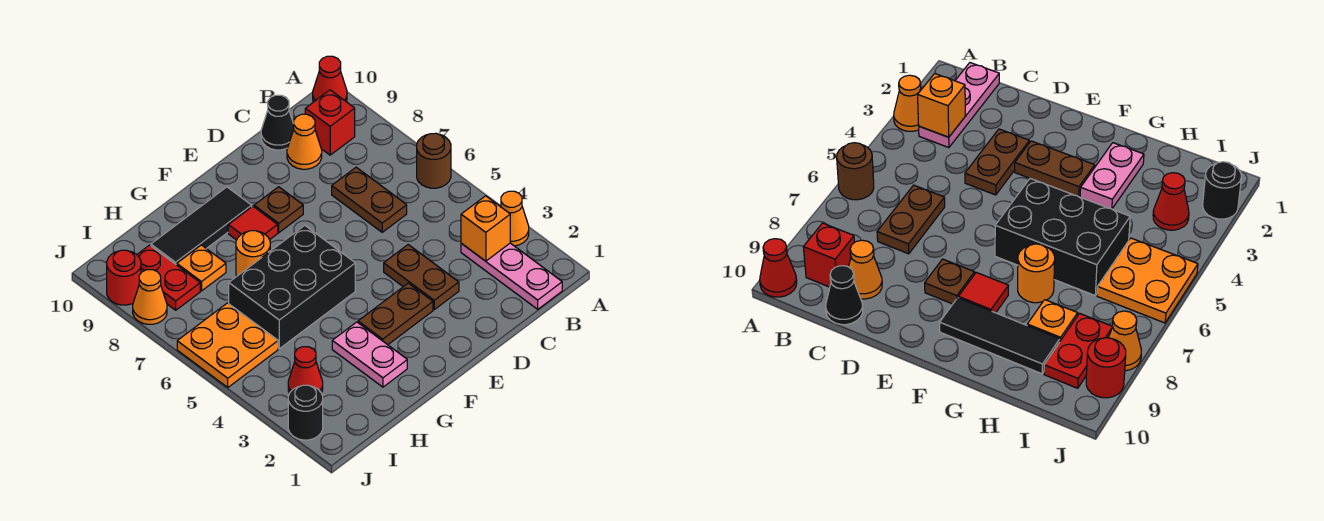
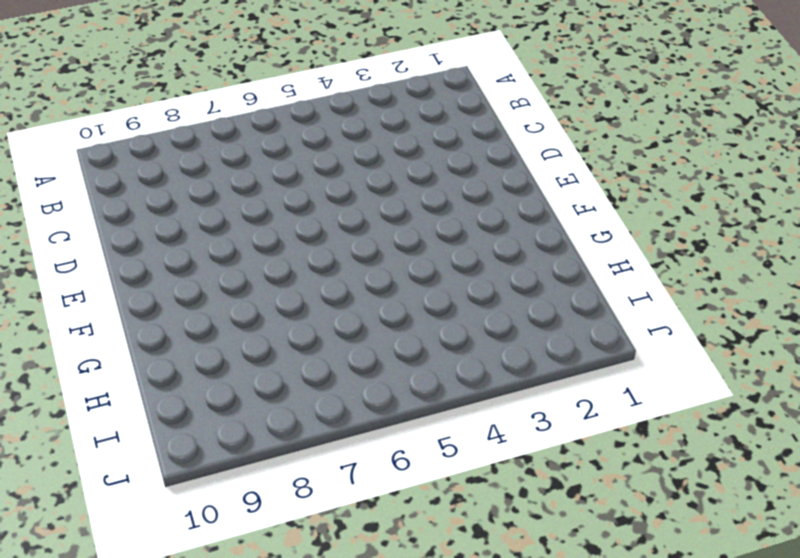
none -> orange cone A3 level 1
none -> brown round brick A6 level 1
none -> red cone A10 level 1

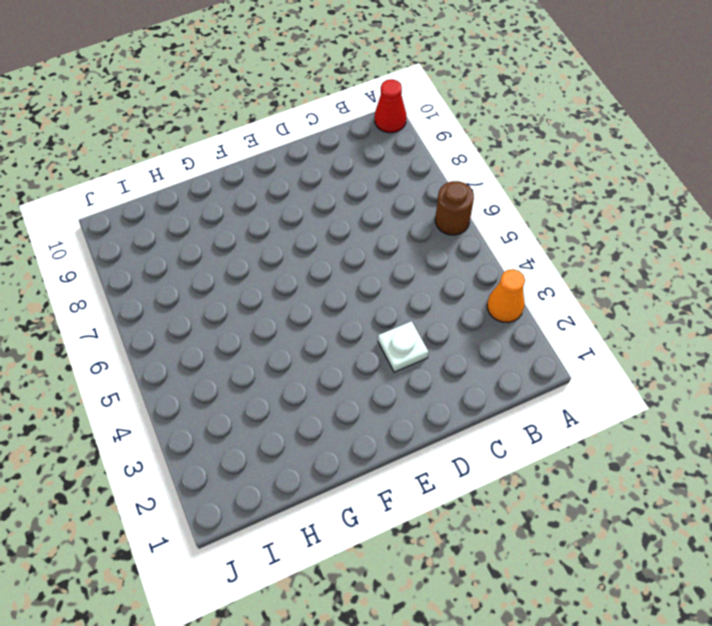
white plate D3 level 1 -> brown plate D3:D4 level 1
none -> pink plate B1:B3 level 1
none -> red brick B9 level 1
none -> brown plate C6:C7 level 1

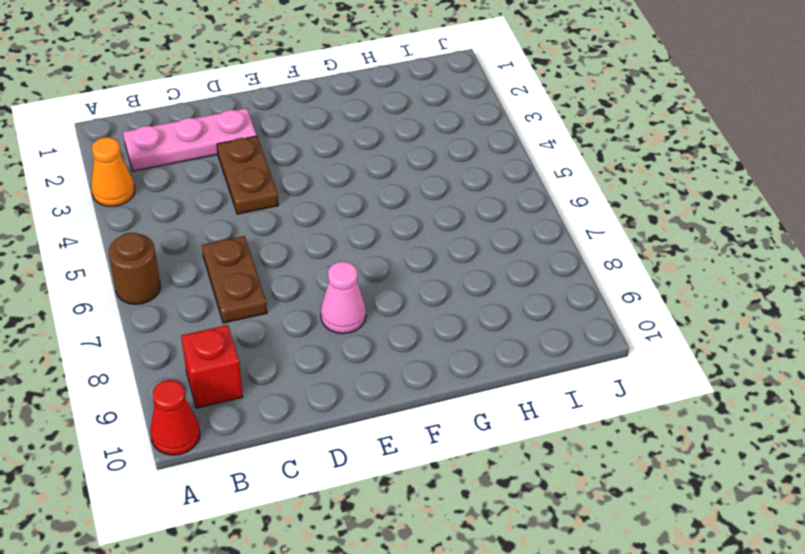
pink plate B2:D2 level 1 -> pink plate B1:B3 level 1
pink cone E8 level 1 -> brown plate E8 level 1
none -> orange cone C9 level 1
none -> black cone C10 level 1
none -> brown plate E3:F3 level 1

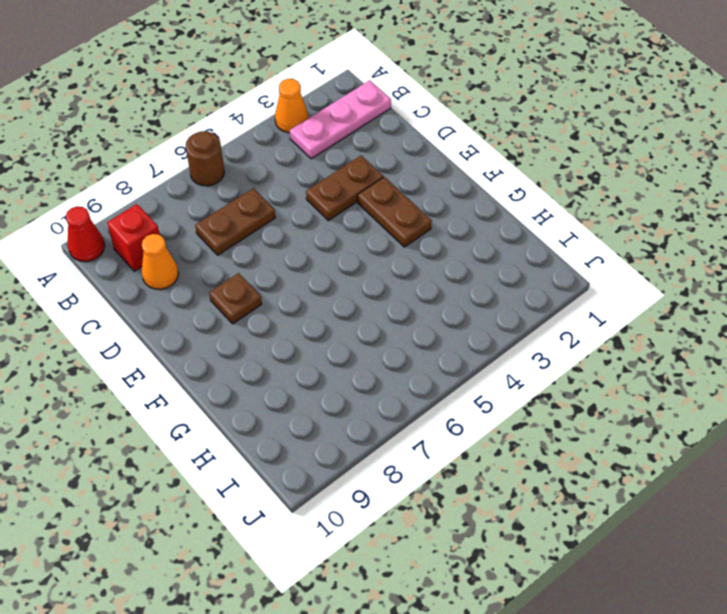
none -> black cone C10 level 1
none -> black brick F5:H6 level 1
none -> red tile F8 level 1

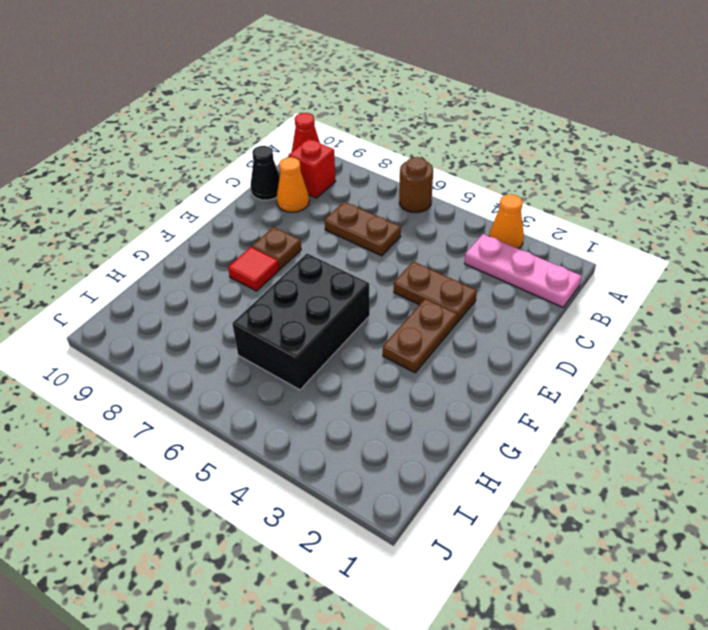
none -> black tile F9:H9 level 1
none -> pink plate G2:G3 level 1
none -> orange round brick G7 level 1

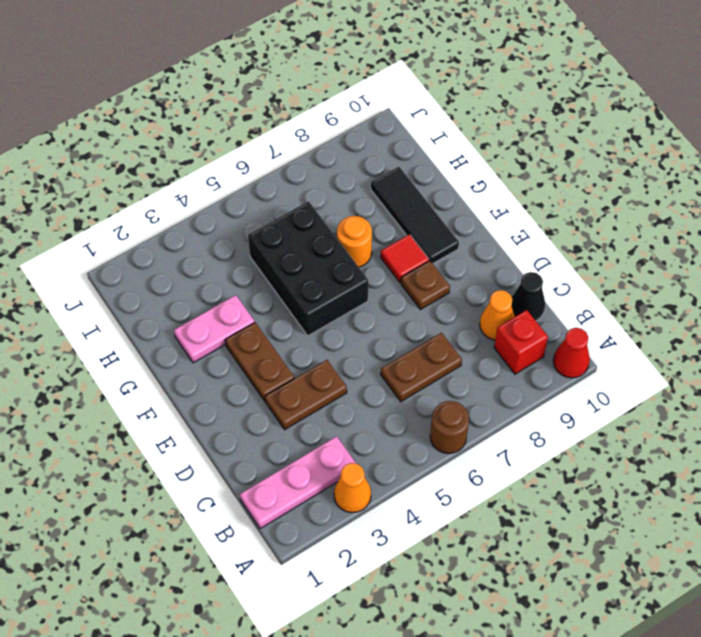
none -> orange plate H8 level 1
none -> red cone I3 level 1
none -> orange plate I5:J6 level 1

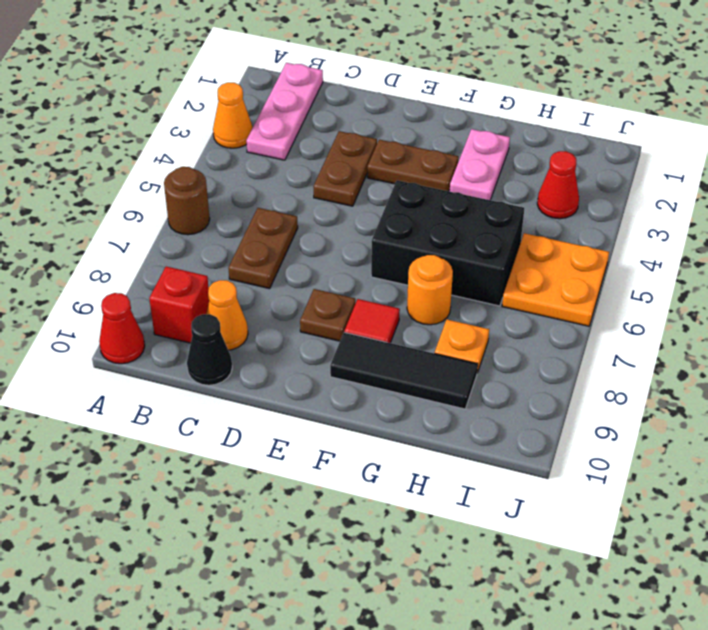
none -> red plate I8:I9 level 1
none -> black round brick J2 level 1
none -> orange cone J8 level 1

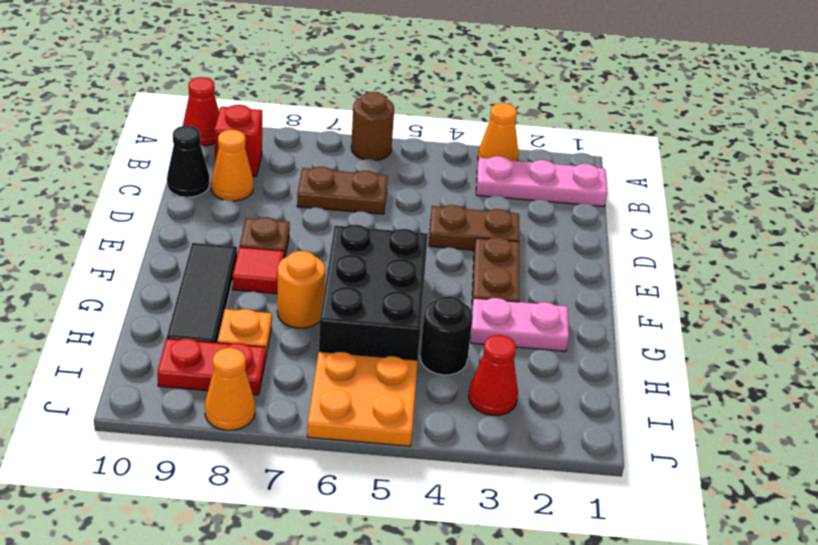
black round brick H4 level 1 -> black round brick J2 level 1
none -> red round brick J9 level 1
none -> orange brick B3 level 2

